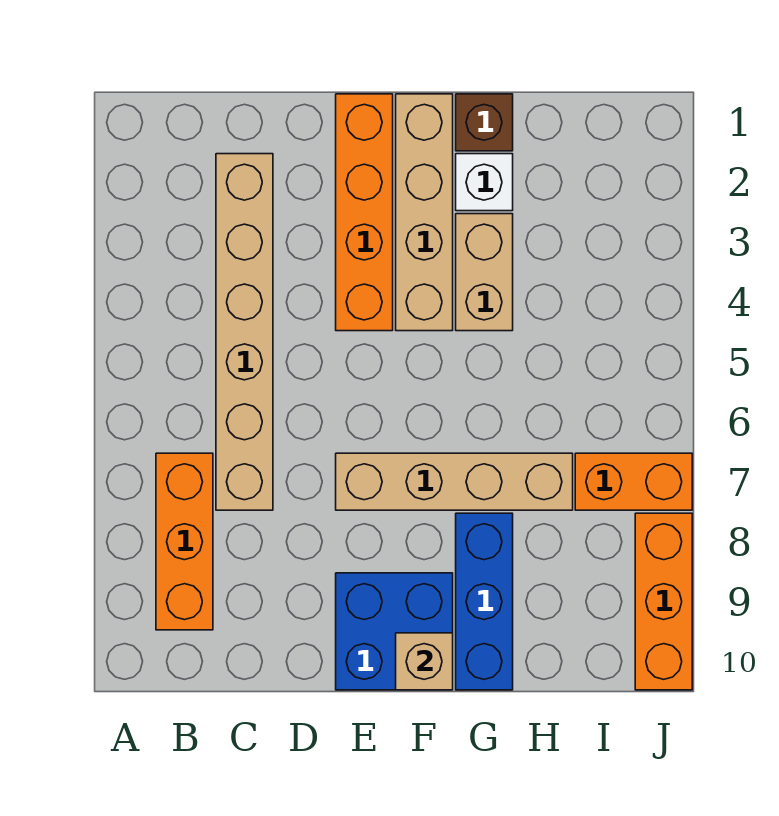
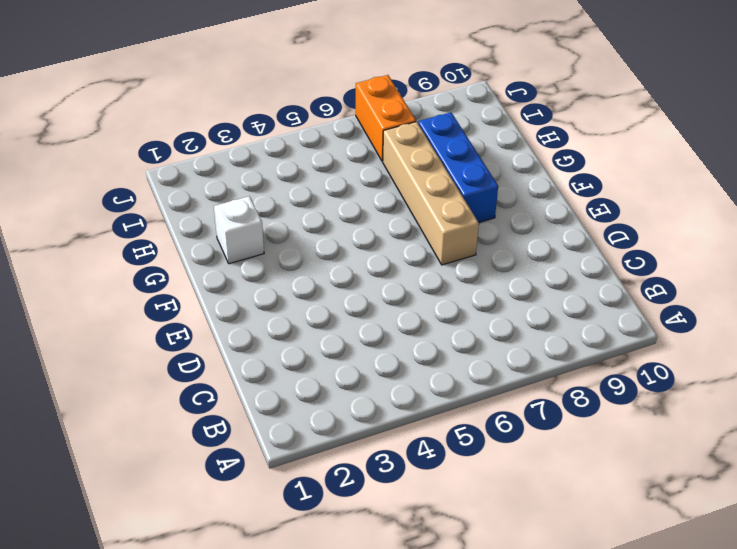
blue brick F8:H8 level 1 -> blue brick G8:G10 level 1
none -> orange brick B7:B9 level 1
none -> tan brick C2:C7 level 1
none -> orange brick E1:E4 level 1

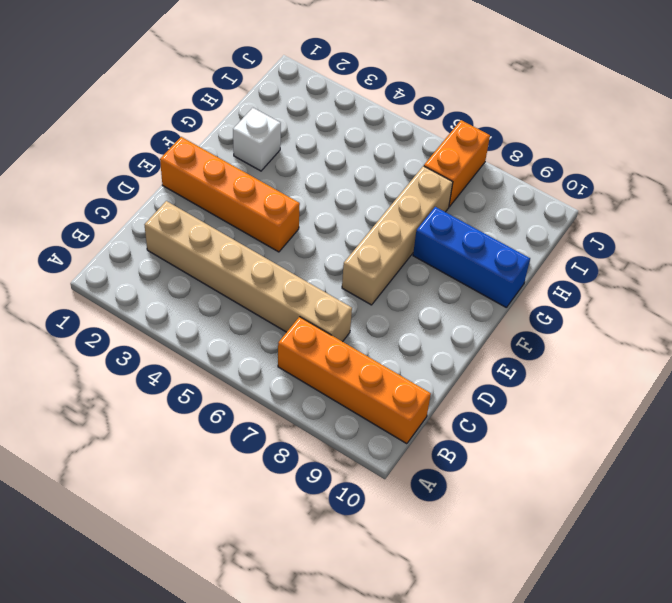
orange brick B7:B10 level 1 -> orange brick B7:B9 level 1
none -> blue brick E9:F10 level 1
none -> tan brick F1:F4 level 1
none -> brown brick G1 level 1

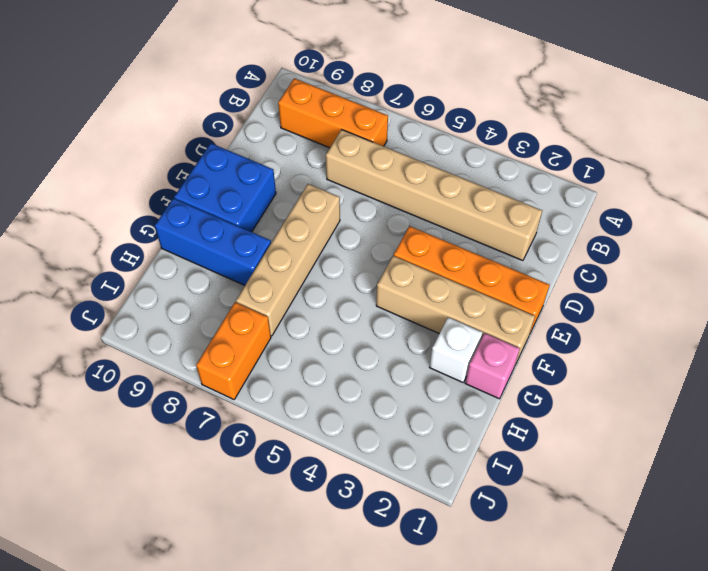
pink brick G1 level 1 -> brown brick G1 level 1
none -> tan brick G3:G4 level 1
none -> orange brick J8:J10 level 1
none -> tan brick F10 level 2

